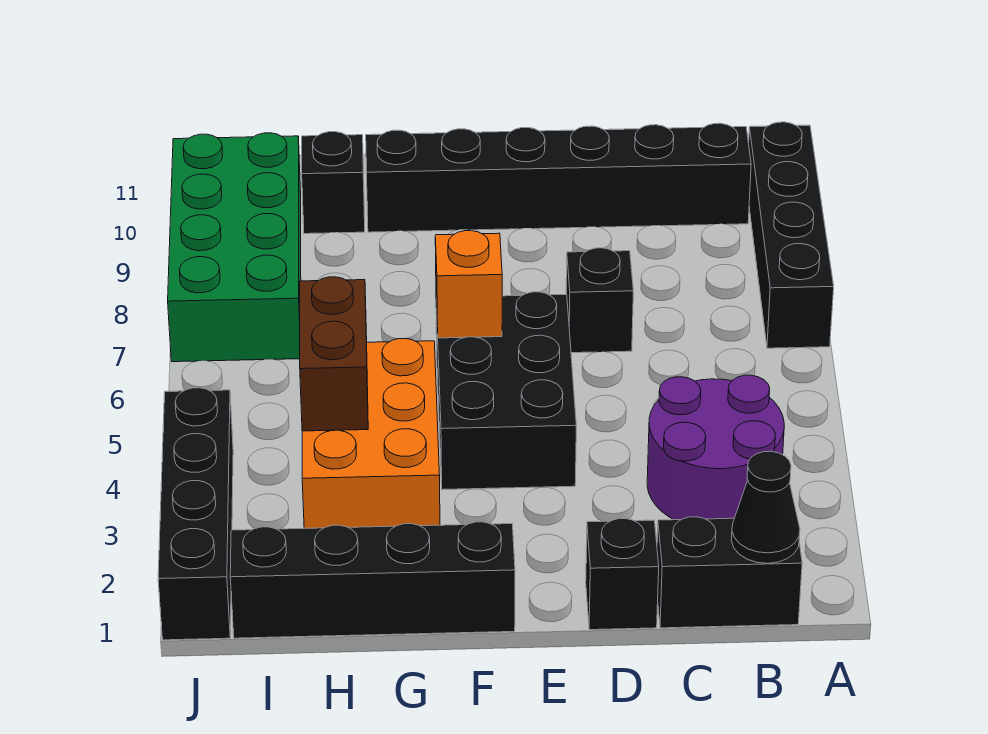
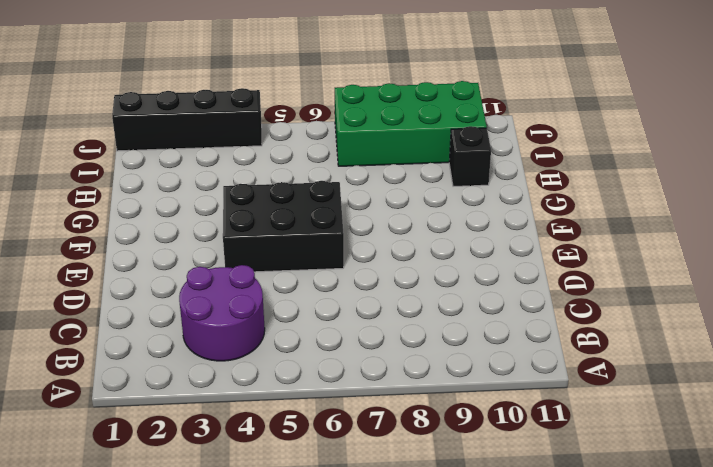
none -> black brick A7:A10 level 1
none -> black brick B1:C1 level 1
none -> black brick B10:G10 level 1

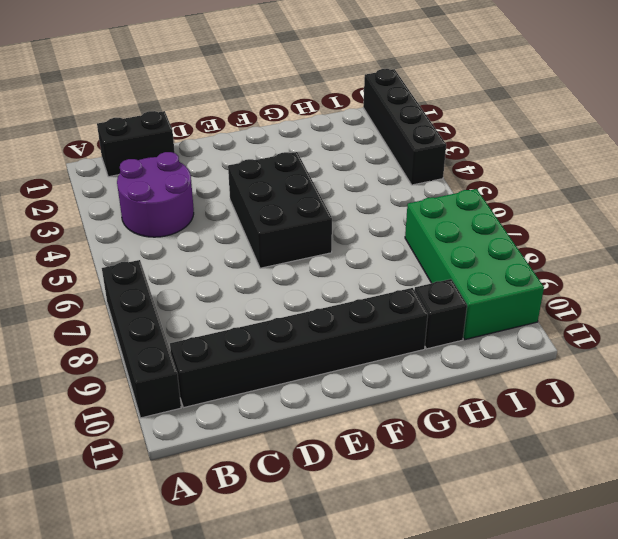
none -> black brick D1 level 1
none -> black brick D7 level 1
none -> black brick F1:I1 level 1

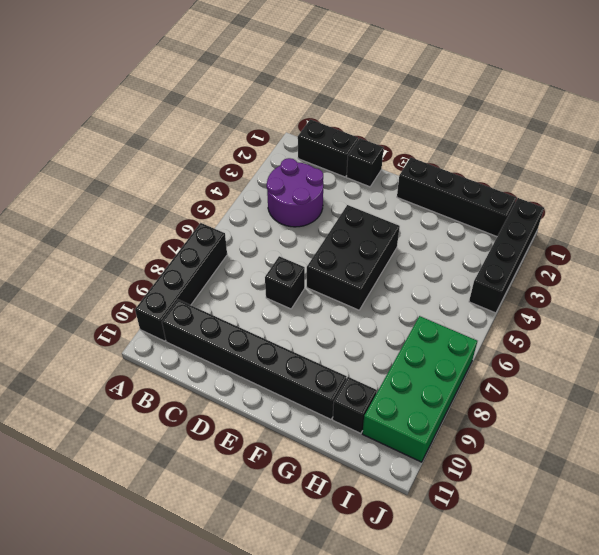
none -> orange brick G3:H5 level 1
none -> black cone B1 level 2
none -> orange brick F6 level 2

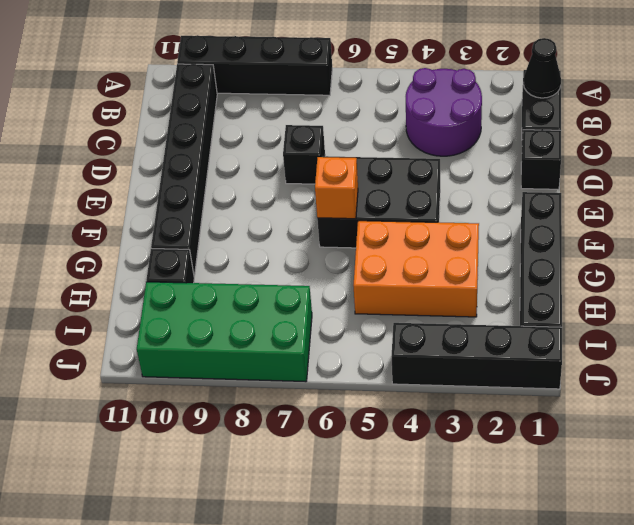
none -> brown brick H4:H5 level 2

